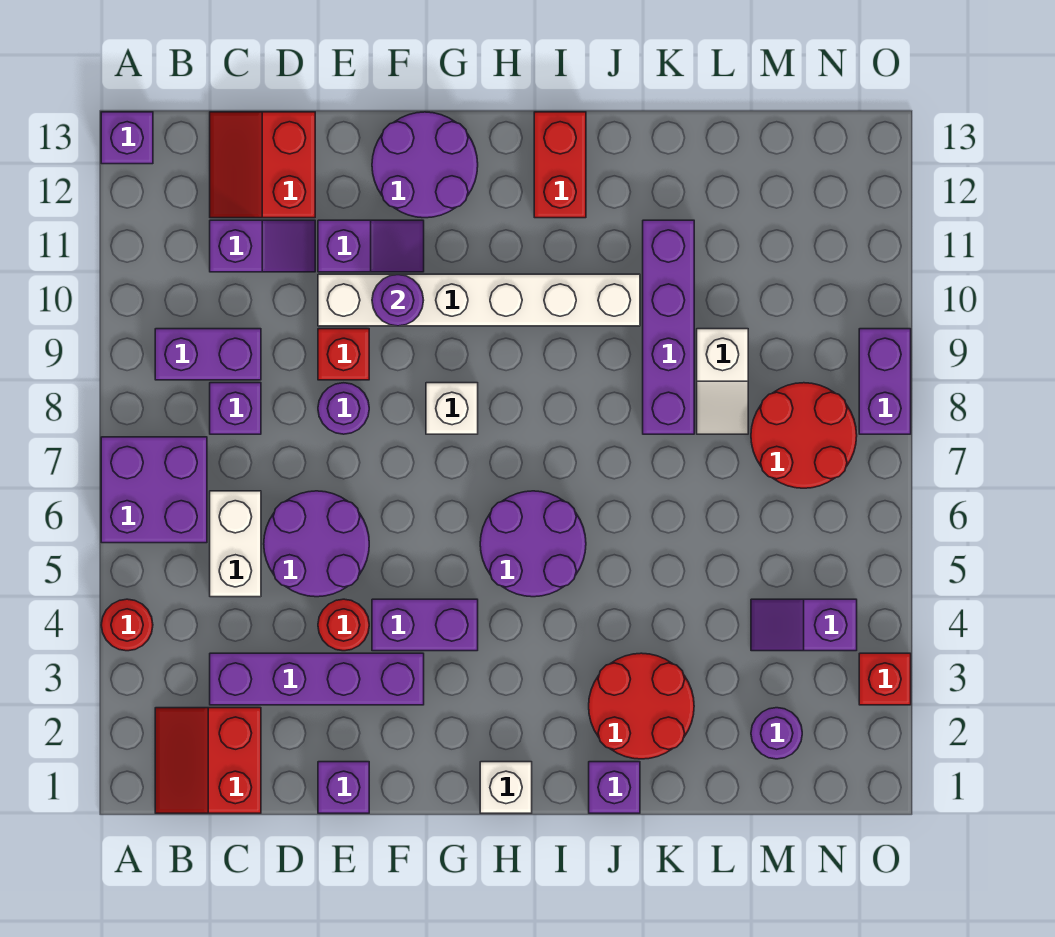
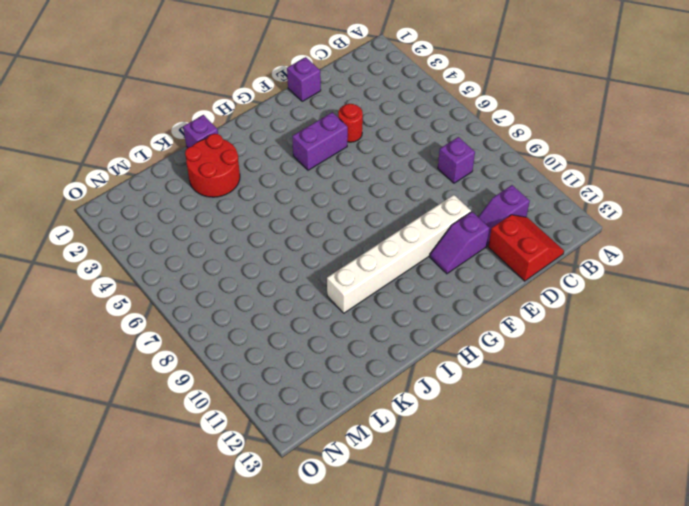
none -> red round brick A4 level 1
none -> purple brick A6:B7 level 1
none -> purple brick A13 level 1
none -> red slope B1:C2 level 1 top C

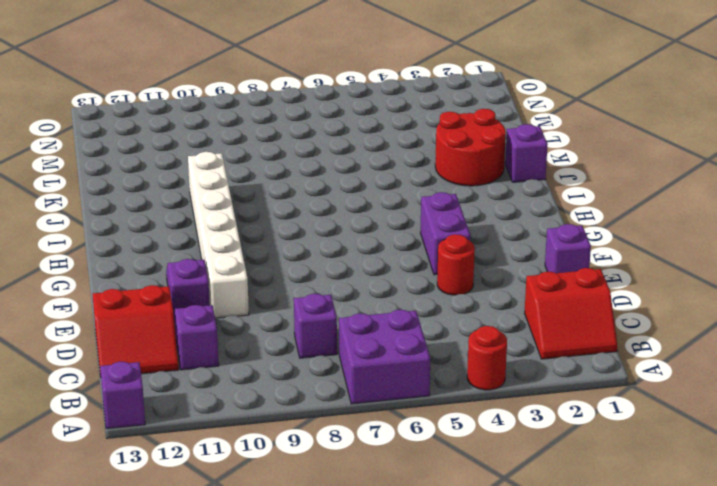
none -> purple brick B9:C9 level 1
none -> purple brick C3:F3 level 1
none -> white brick C5:C6 level 1
none -> purple round brick D5:E6 level 1

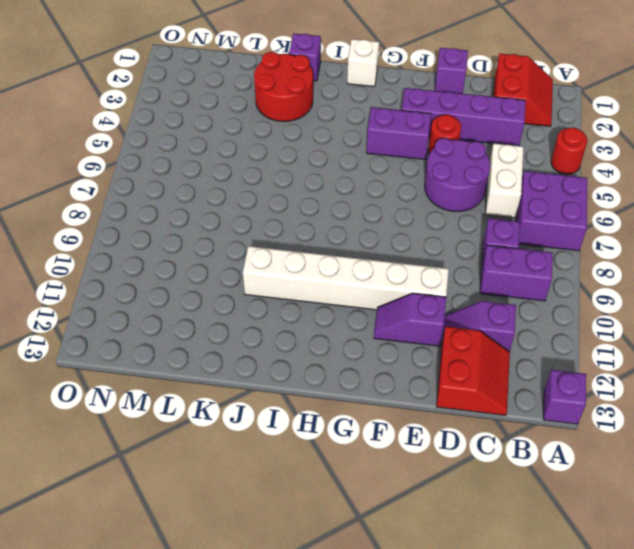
none -> purple round brick E8 level 1
none -> red brick E9 level 1
none -> purple round brick F12:G13 level 1
none -> white brick G8 level 1

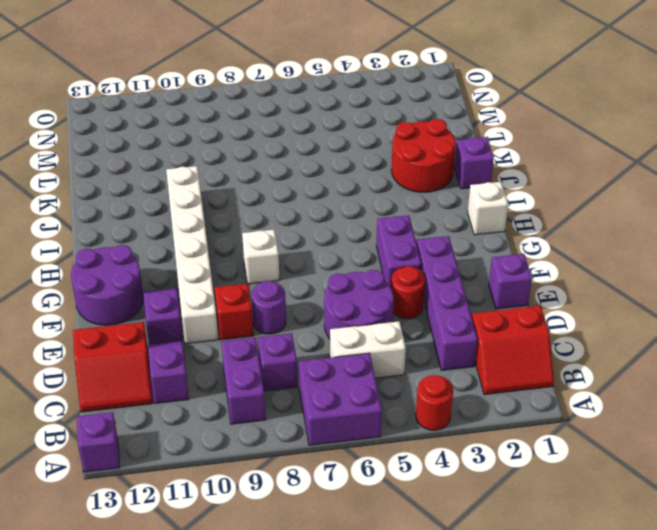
none -> purple round brick H5:I6 level 1
none -> red brick I12:I13 level 1
none -> purple brick K8:K11 level 1
none -> white slope L8:L9 level 1 top 9

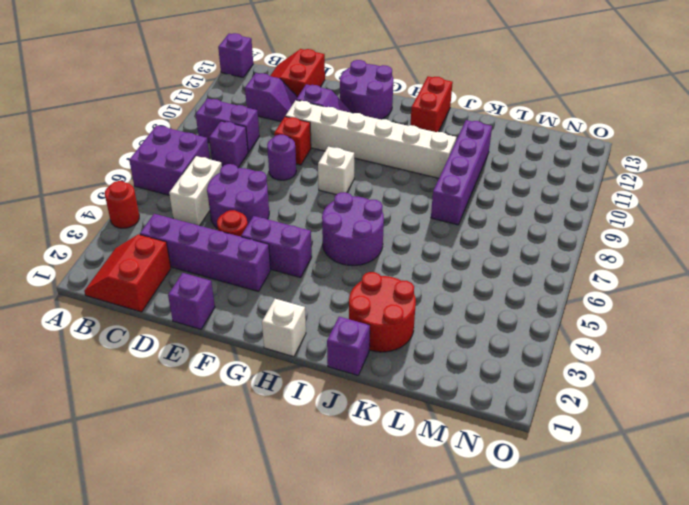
none -> white slope L8:L9 level 1 top 9
none -> purple round brick M2 level 1
none -> purple slope M4:N4 level 1 top N
none -> red round brick M7:N8 level 1

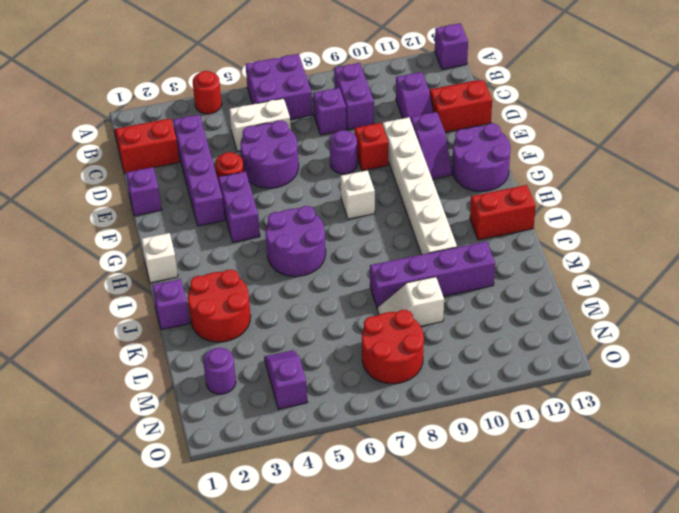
none -> red brick O3 level 1
none -> purple brick O8:O9 level 1
none -> purple round brick F10 level 2

